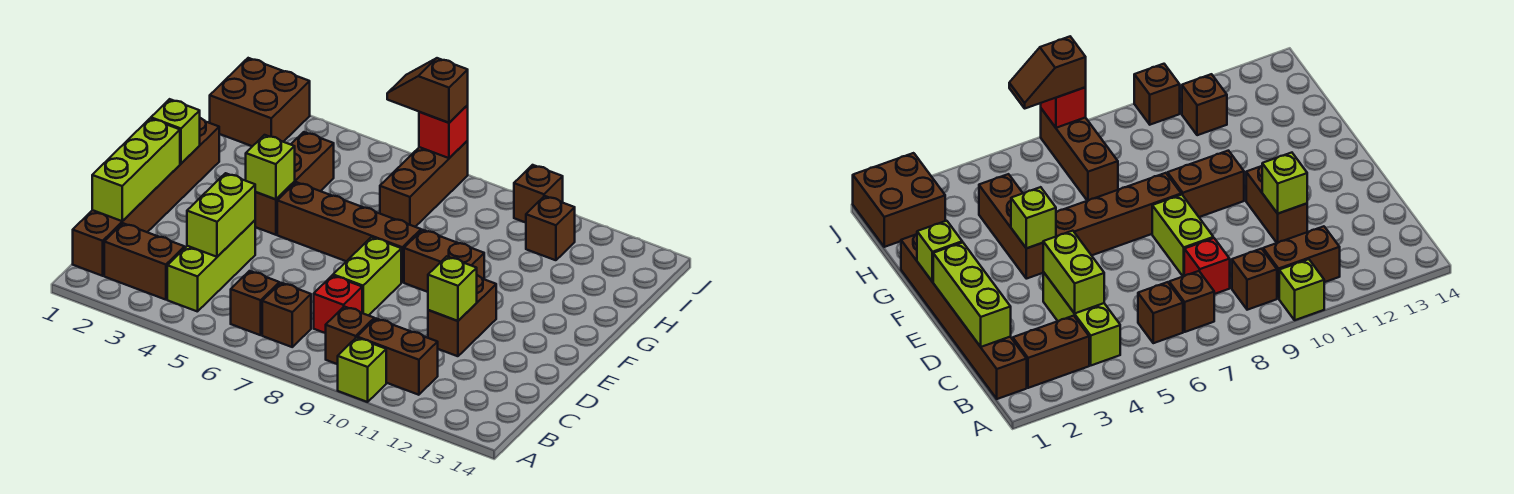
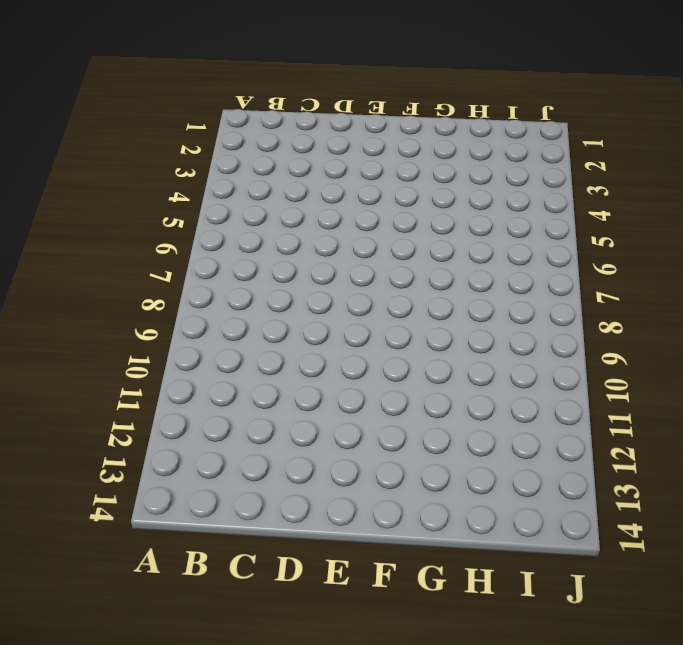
none -> lime brick A10 level 1
none -> brown brick B1:G1 level 1
none -> brown brick B2:B3 level 1

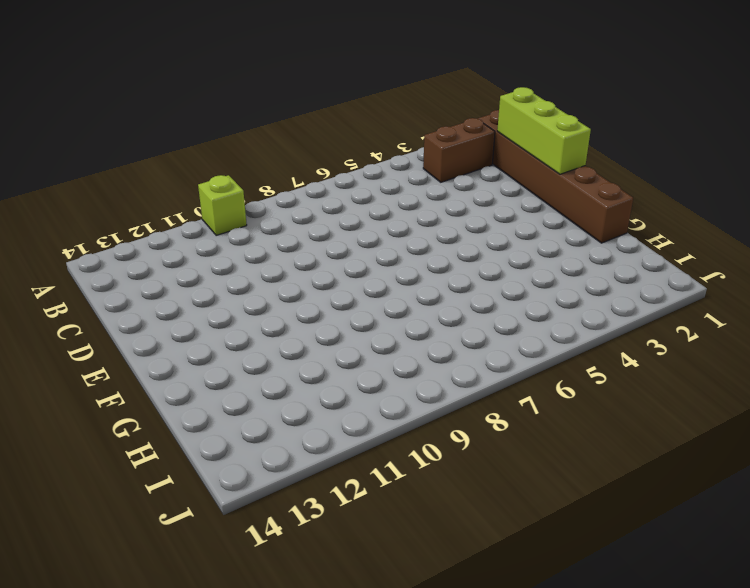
none -> lime brick B4:D4 level 1
none -> brown brick B6 level 1
none -> brown brick B7 level 1

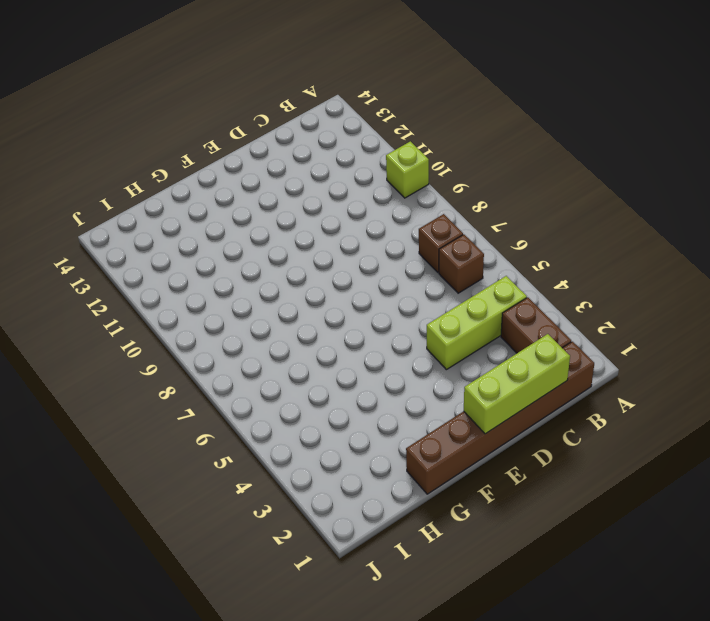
none -> brown brick B9 level 1
none -> brown brick B10:B11 level 1
none -> red brick C8 level 1

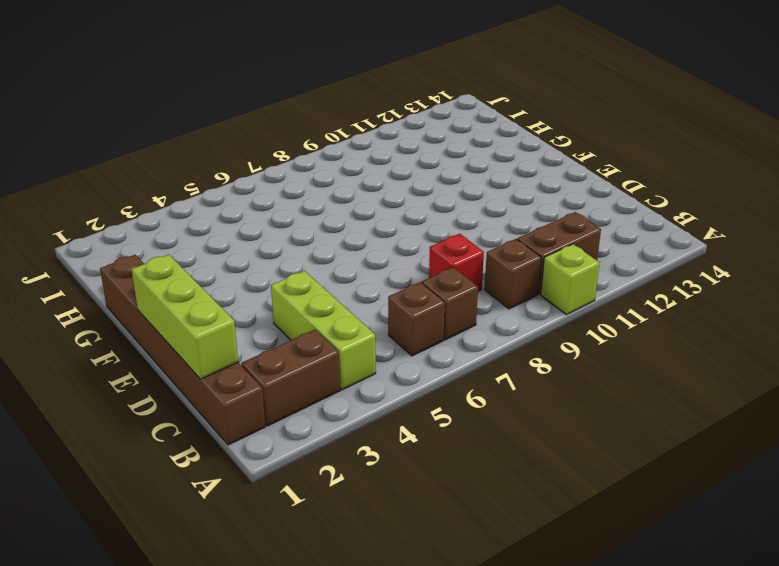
none -> lime brick D8:E8 level 1
none -> brown brick D11:E11 level 1
none -> brown brick F4:H4 level 1

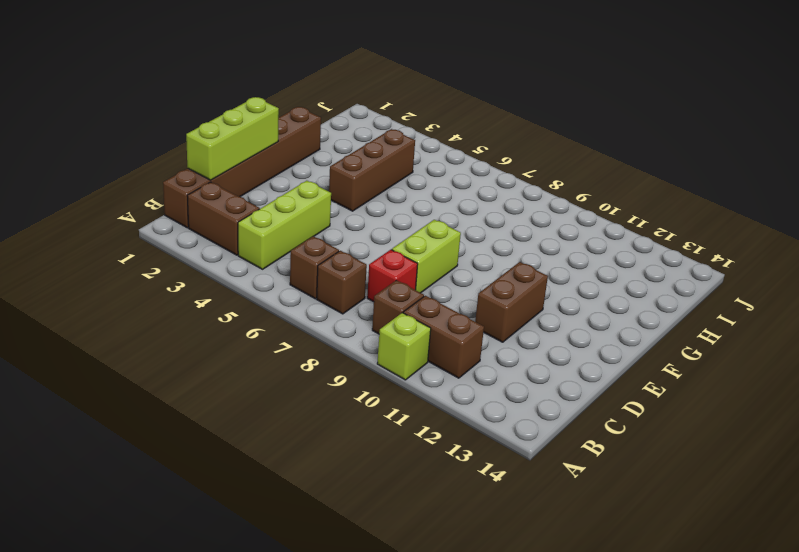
none -> brown brick F5:F8 level 1
none -> brown brick F9:F10 level 1
none -> brown brick H7:J7 level 1

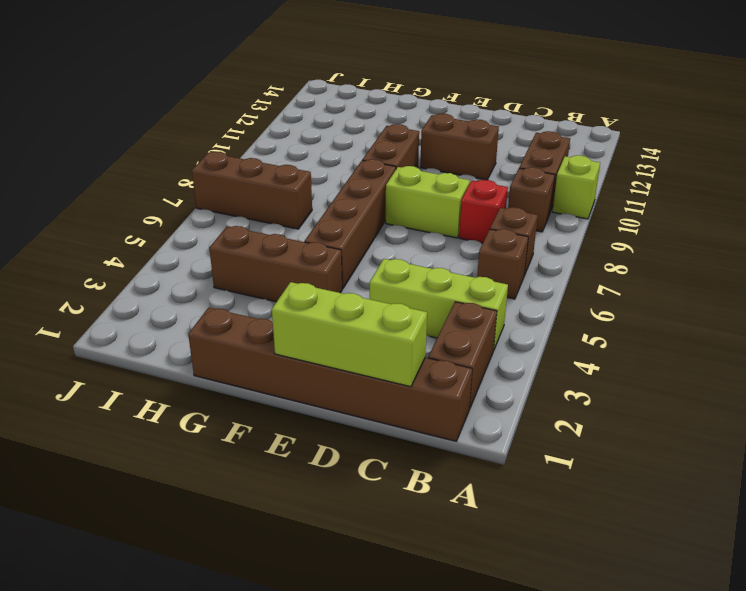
none -> brown brick I1:J2 level 1
none -> brown brick I11 level 1
none -> brown brick J10 level 1

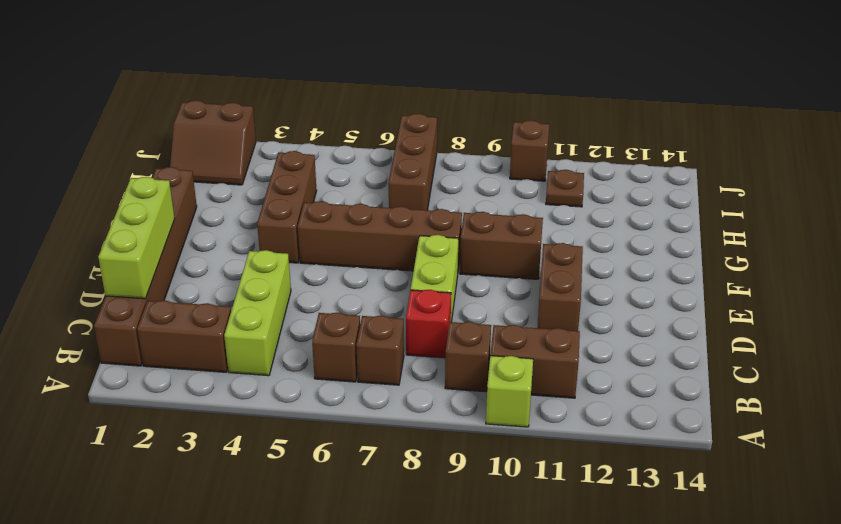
brown slope I1:J2 level 1 top J -> brown brick I1:J2 level 1
brown plate I11 level 1 -> brown brick I11 level 1
none -> lime brick C4:D4 level 2
none -> lime brick D11 level 2
none -> lime brick F1 level 2

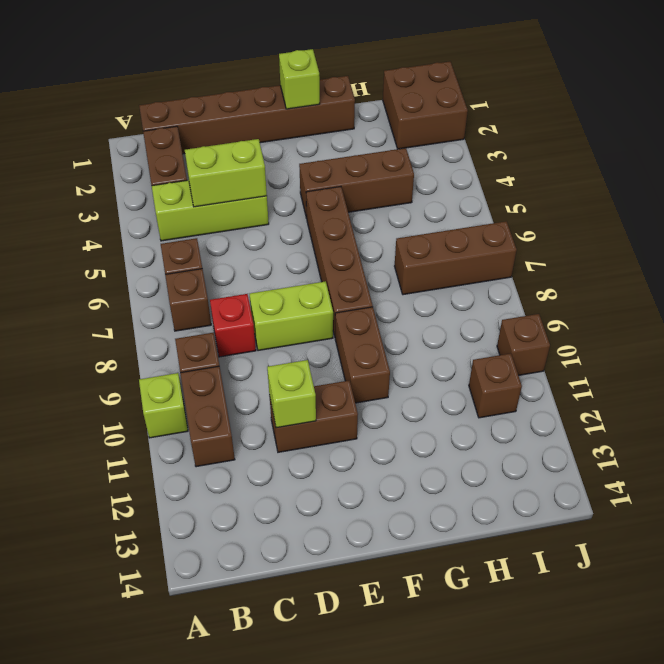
none -> lime brick C1:E1 level 2
none -> lime brick F4 level 2
none -> red brick J7 level 2

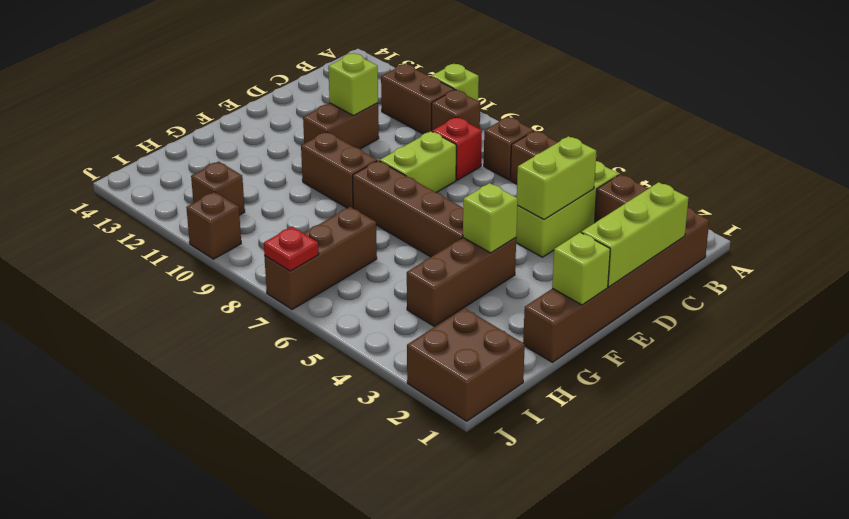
red plate J7 level 2 -> red brick J7 level 2
none -> brown slope J6:J7 level 3 top 7

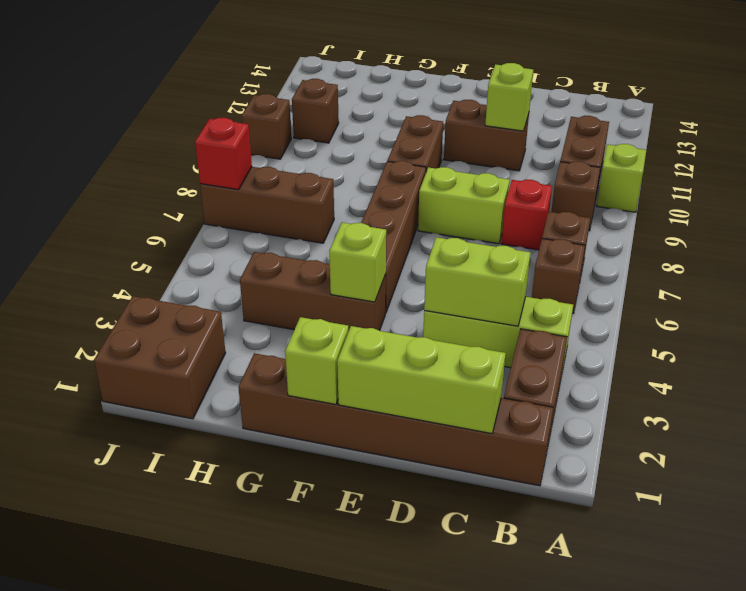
none -> brown slope J6:J7 level 3 top 7

